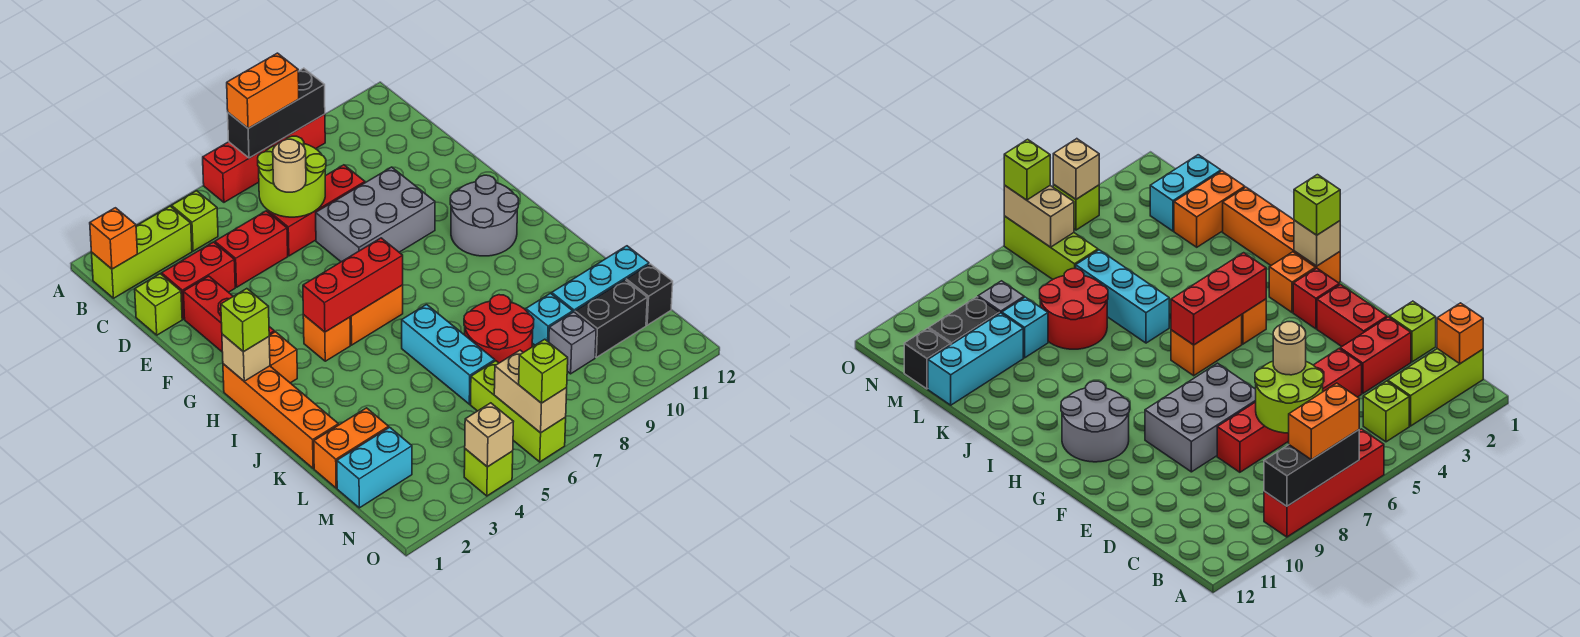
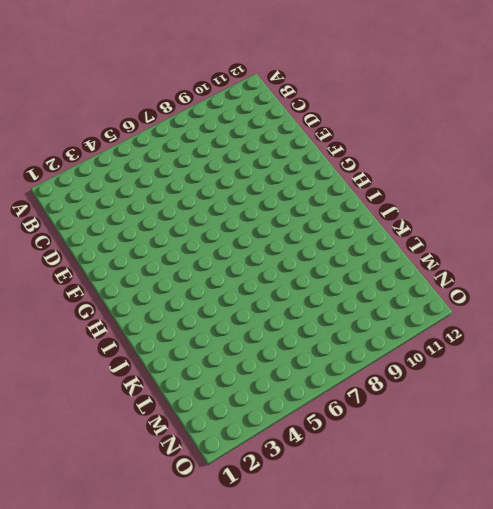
none -> red brick A6:A9 level 1
none -> lime brick B1:B3 level 1
none -> lime brick B4 level 1
none -> lime brick D1 level 1

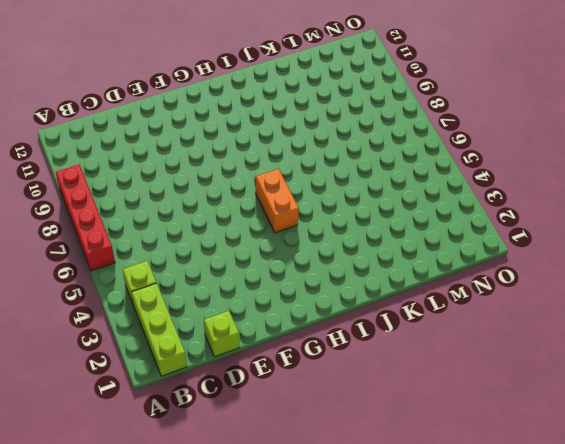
none -> red brick D2:D3 level 1
none -> red brick D4:D5 level 1
none -> red brick D6:D8 level 1
none -> red brick E2:F2 level 1

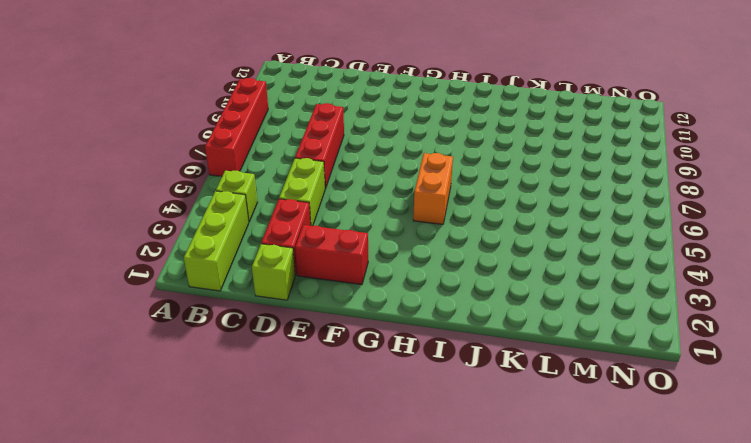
lime brick D4:D5 level 1 -> red brick D4:D5 level 1
none -> grey brick E7:F9 level 1
none -> red brick G2 level 1
none -> grey round brick G10:H11 level 1
none -> orange brick H1:K1 level 1

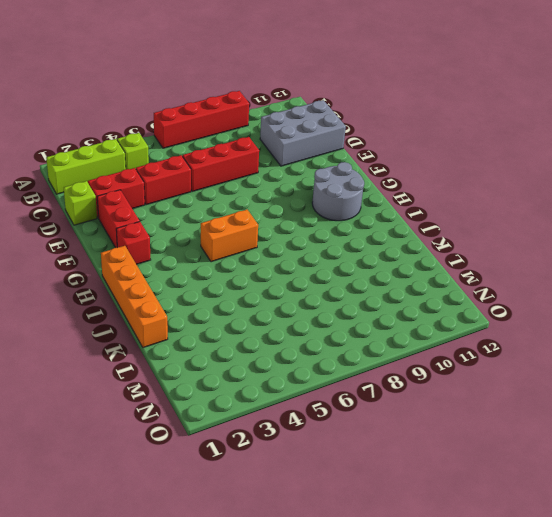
grey brick C10:D12 level 1 -> grey brick E7:F9 level 1
none -> orange brick H2 level 1
none -> orange brick H4 level 1
none -> cyan brick J6:L6 level 1
none -> red round brick K7:L8 level 1

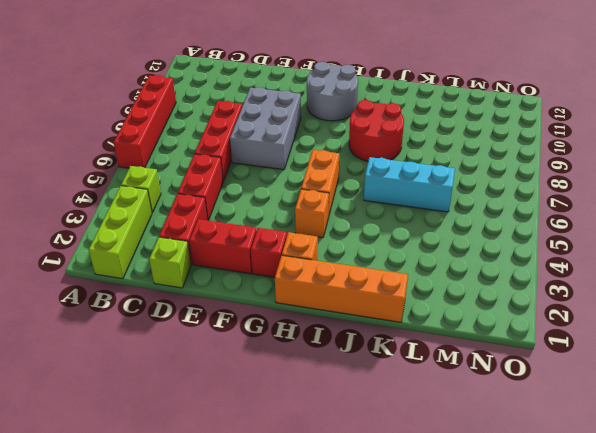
red round brick I8:J9 level 1 -> red round brick K7:L8 level 1
none -> orange brick L1:L2 level 1
none -> cyan brick L9 level 1
none -> cyan brick L10:L12 level 1
none -> cyan brick M1:M2 level 1

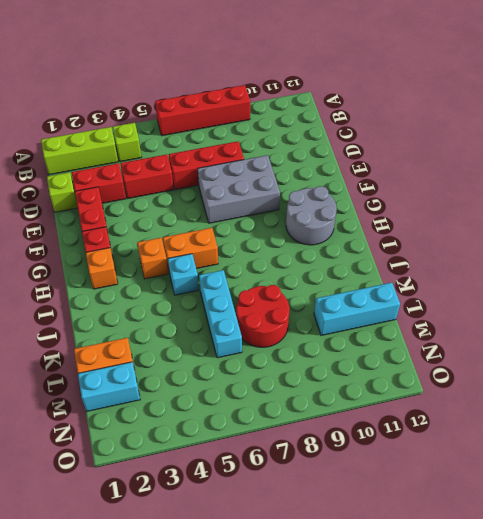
cyan brick I5 level 1 -> cyan brick L9 level 1
none -> orange brick H1:K1 level 1
none -> lime brick M6:O6 level 1
none -> grey brick M9 level 1
none -> black brick M10:M11 level 1

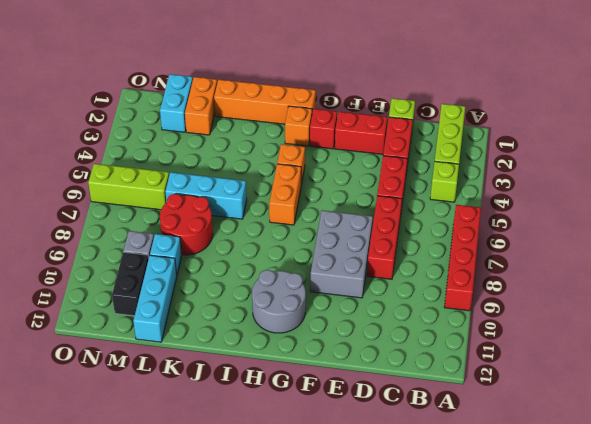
none -> black brick M12 level 1
none -> lime brick O4 level 1
none -> black brick A7:A9 level 2
none -> orange brick B1 level 2

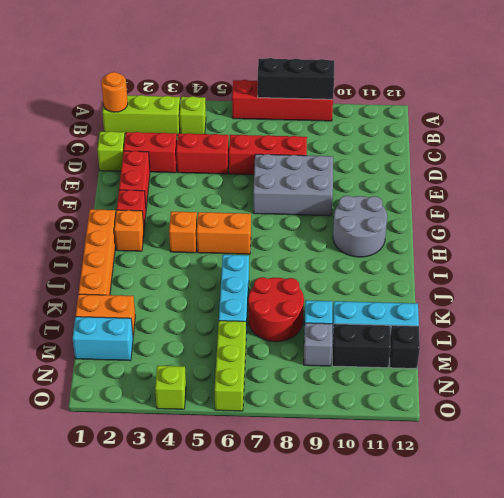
orange round brick B1 level 2 -> orange brick B1 level 2
none -> lime round brick C6:D7 level 2
none -> tan brick H1 level 2
none -> red brick H4:H6 level 2
none -> tan brick N6:O6 level 2

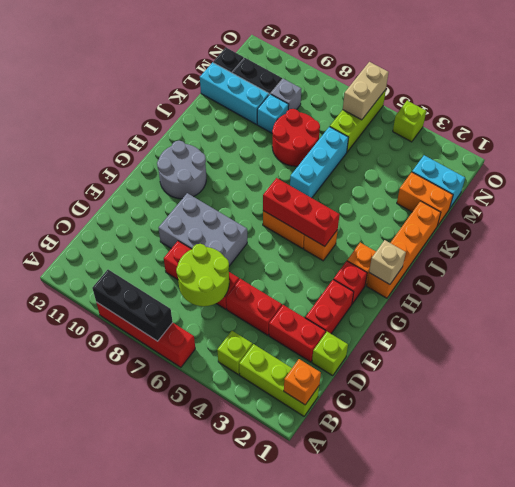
none -> tan brick O4 level 2
none -> orange brick A7:A8 level 3
none -> tan round brick D6 level 3
none -> lime brick H1 level 3

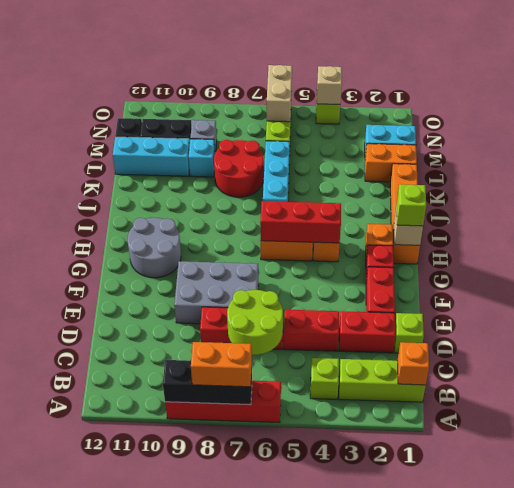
none -> tan round brick D6 level 3
none -> lime brick O6 level 3

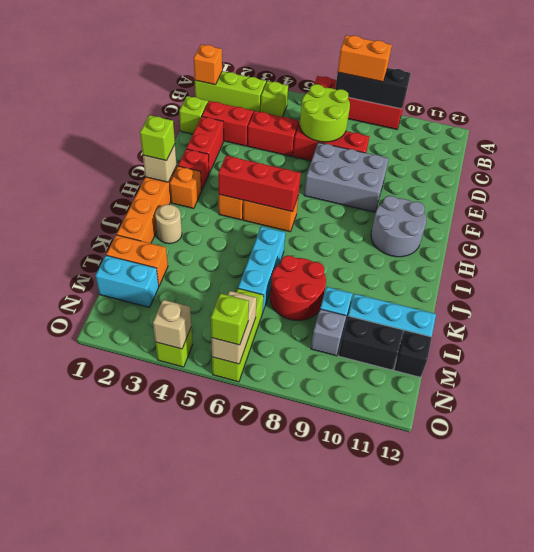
tan round brick J2 level 1 -> tan round brick D6 level 3

